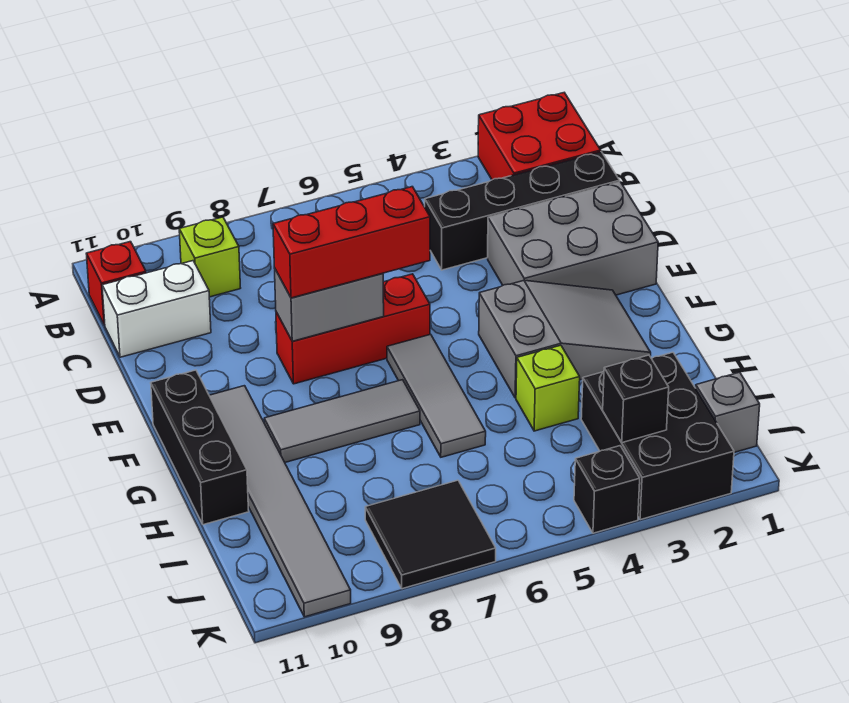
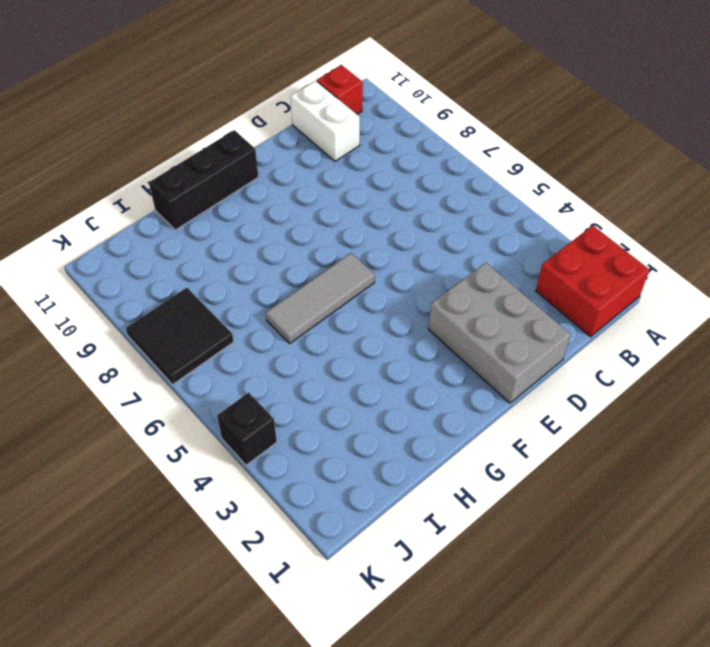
none -> lime brick B9 level 1
none -> black brick C1:C4 level 1
none -> red brick E6:E8 level 1

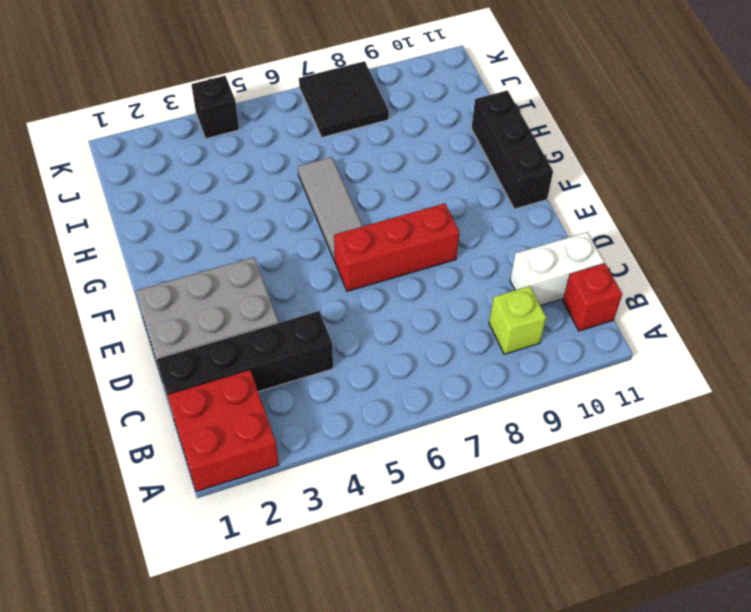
none -> grey slope F2:G4 level 1 top 4
none -> grey tile F10:K10 level 1
none -> grey tile G7:G9 level 1

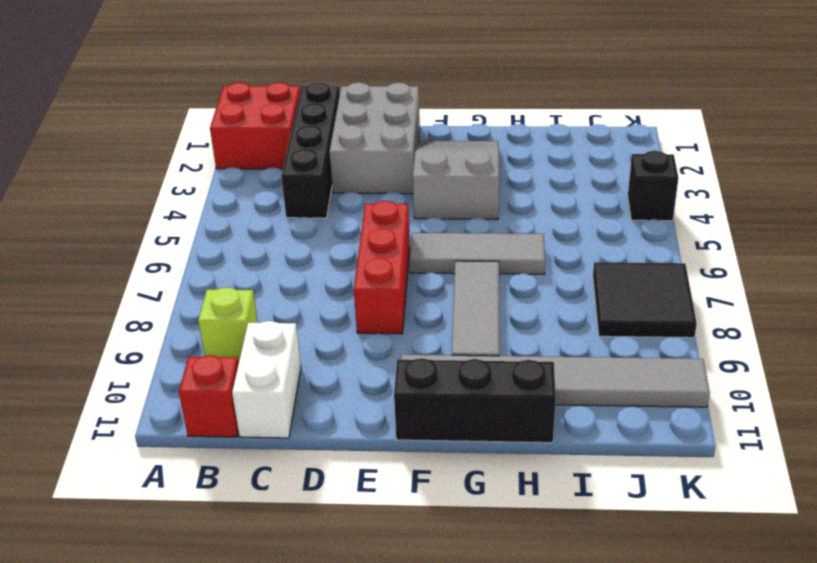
none -> lime brick H4 level 1
none -> black brick I2:K3 level 1
none -> grey brick J1 level 1

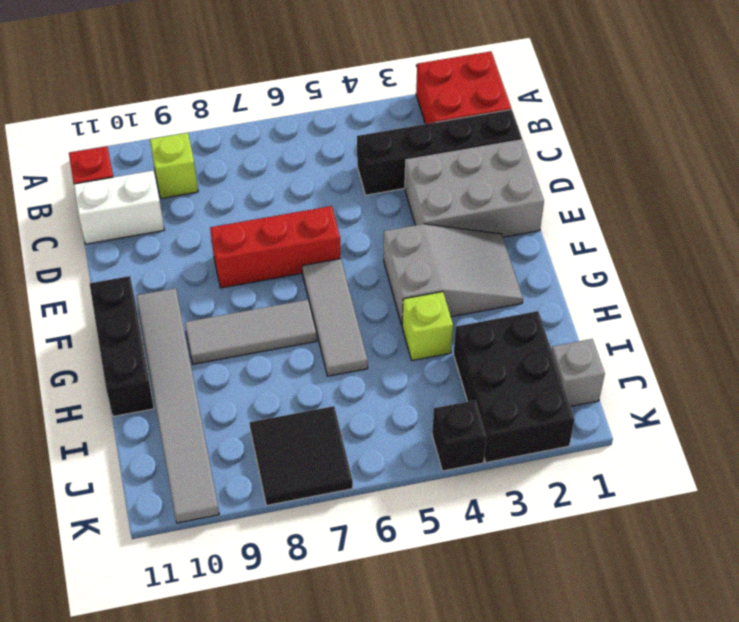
none -> grey brick E7:E8 level 2
none -> black brick J3 level 2
none -> red brick E6:E8 level 3

